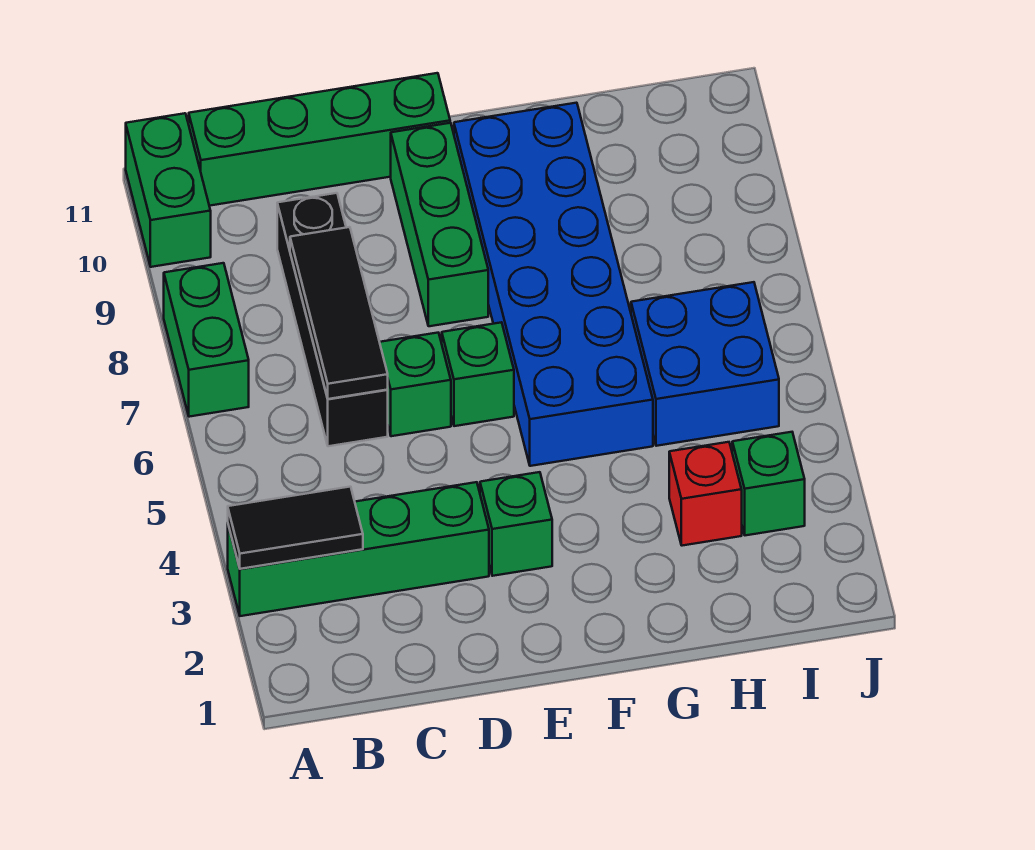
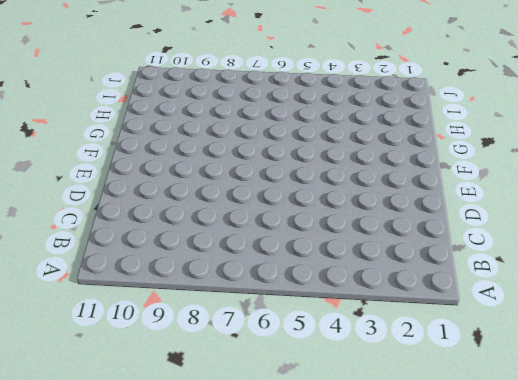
none -> green brick A3:D3 level 1
none -> green brick A7:A8 level 1
none -> green brick A10:A11 level 1

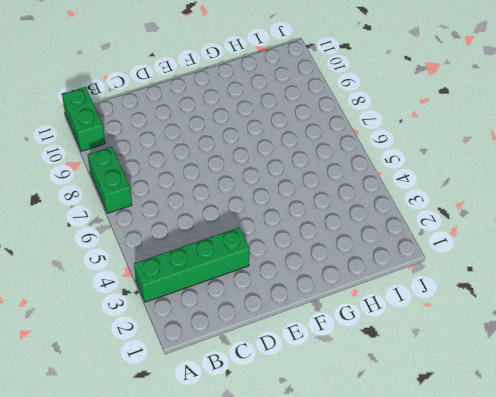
none -> green brick B11:E11 level 1
none -> black brick C6:C9 level 1
none -> green brick D6 level 1

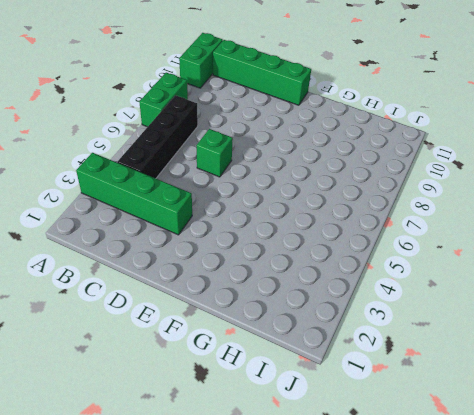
black brick B4:B7 level 1 -> black brick C6:C9 level 1
none -> green brick E3 level 1
none -> green brick E6 level 1
none -> green brick E8:E10 level 1

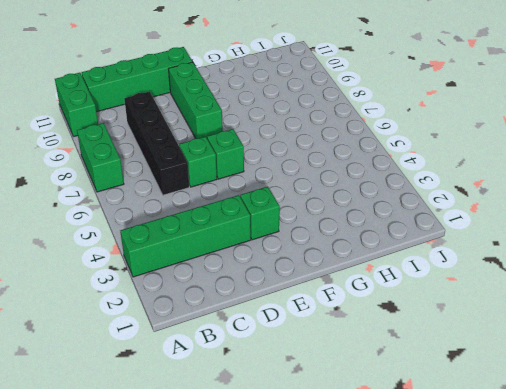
none -> blue brick F5:G10 level 1
none -> red brick H3 level 1
none -> blue brick H5:I6 level 1

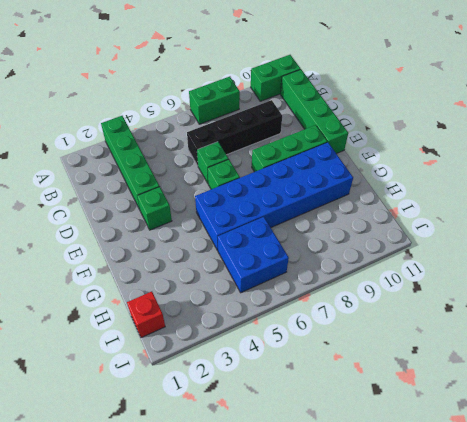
red brick I1 level 1 -> red brick H3 level 1
none -> green brick I3 level 1
none -> black tile A3:B3 level 2
none -> black tile C6:C8 level 2

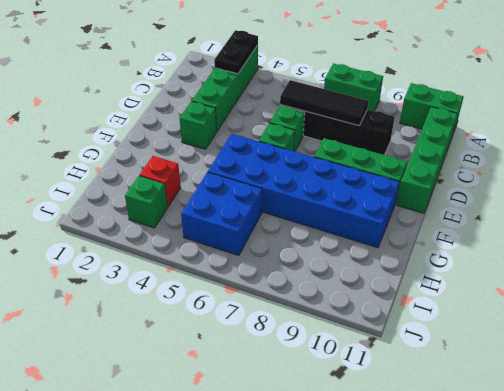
black plate A3:B3 level 2 -> black tile A3:B3 level 2

